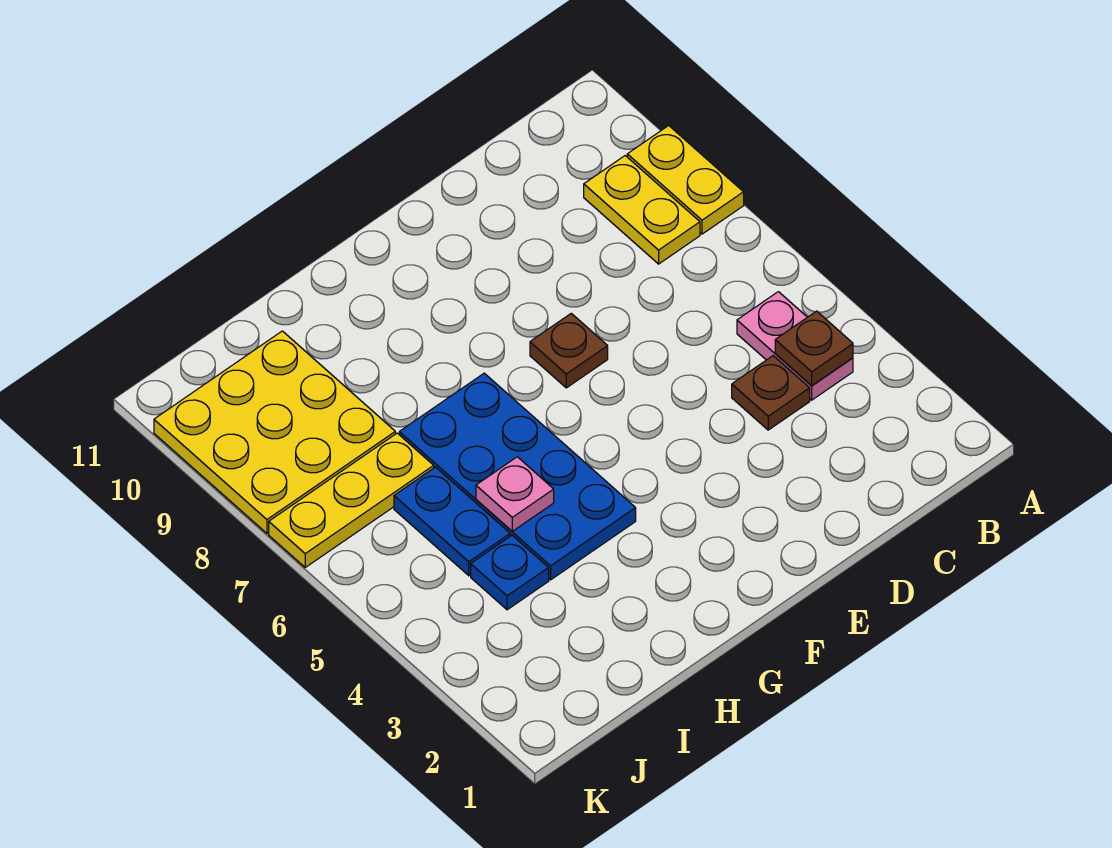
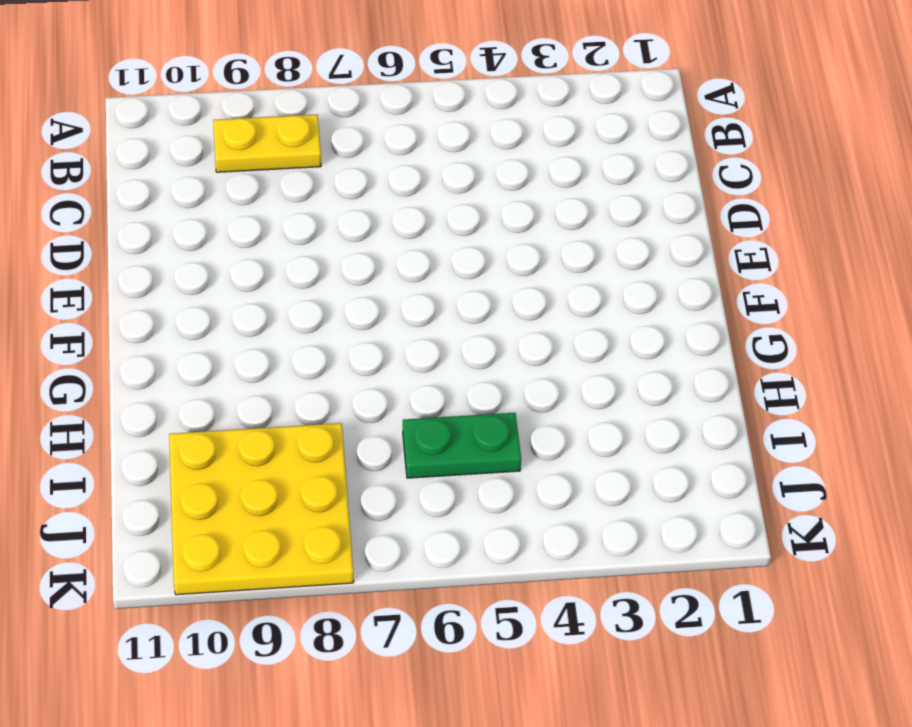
green plate I5:I6 level 1 -> blue plate I5:I6 level 1
none -> yellow plate A8:A9 level 1
none -> pink plate B4:B5 level 1
none -> brown plate C4 level 1

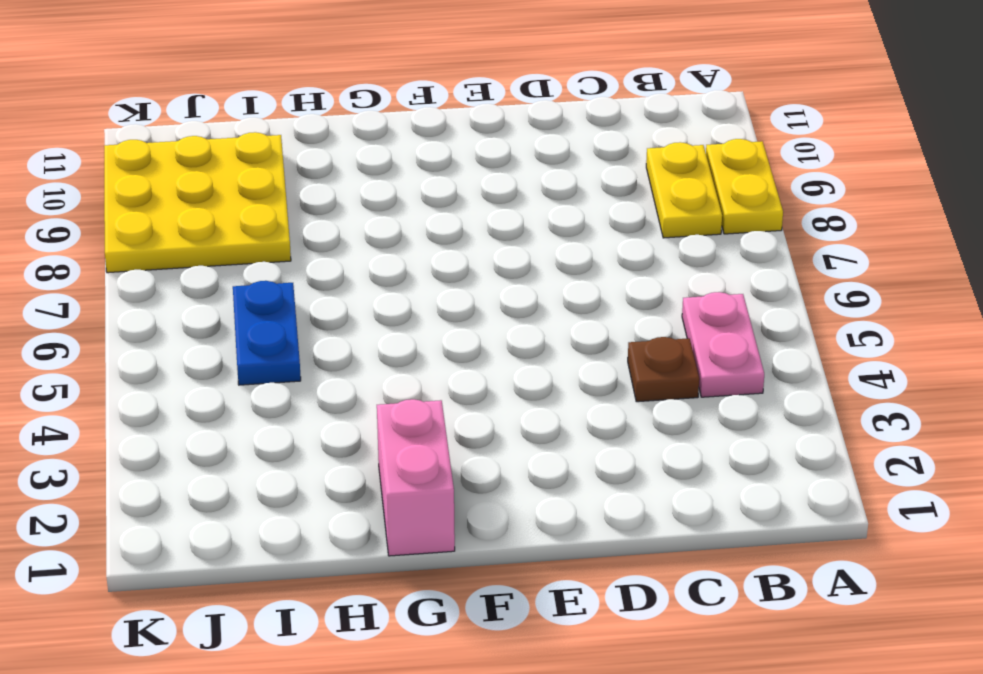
pink brick G1:G2 level 1 -> none
none -> brown plate E7 level 1
none -> blue plate G4:H7 level 1
none -> blue plate I4 level 1

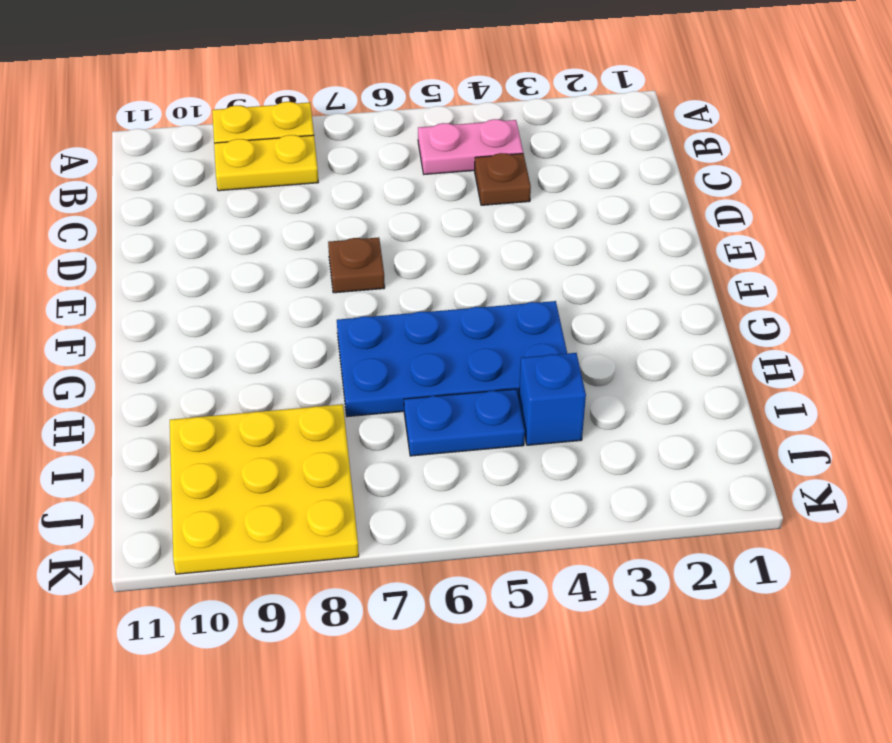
blue brick I4 level 1 -> blue plate I4 level 1
none -> yellow plate I7:K7 level 1
none -> brown plate B4 level 2
none -> pink plate H5 level 2

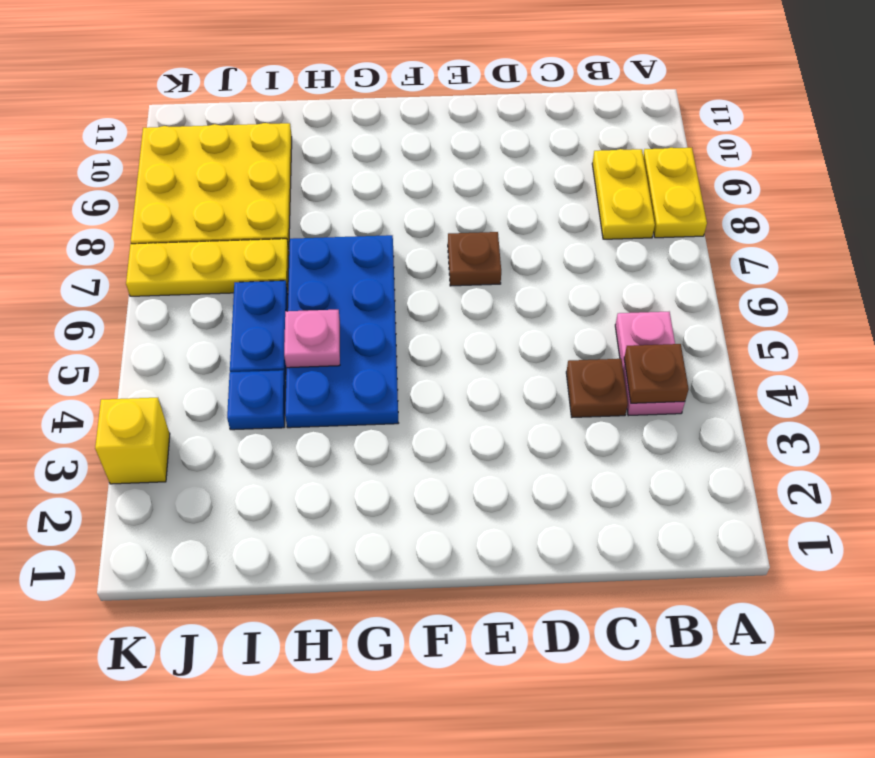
yellow brick K3 level 1 -> none

